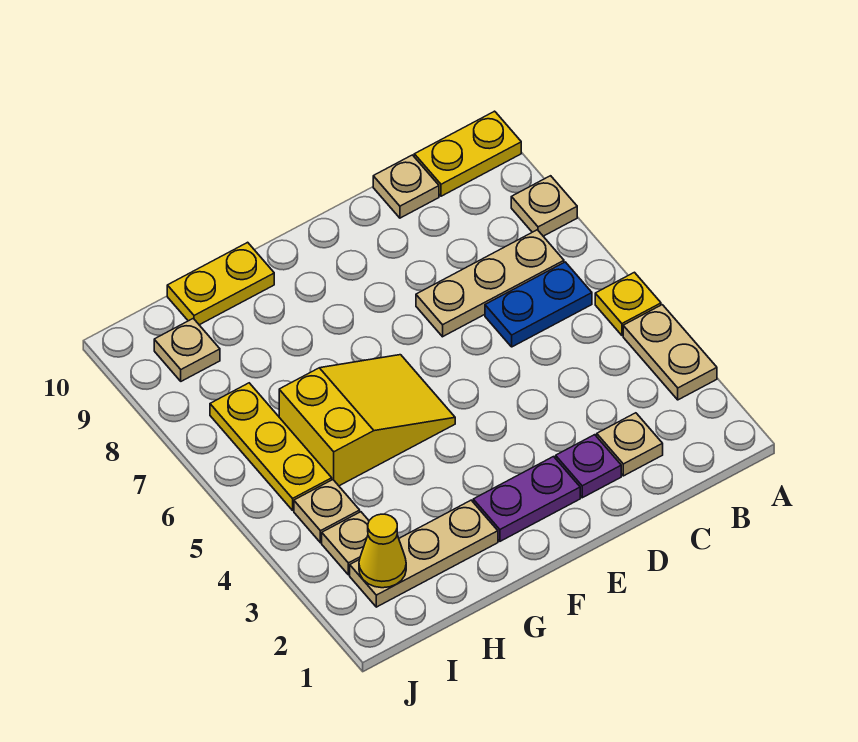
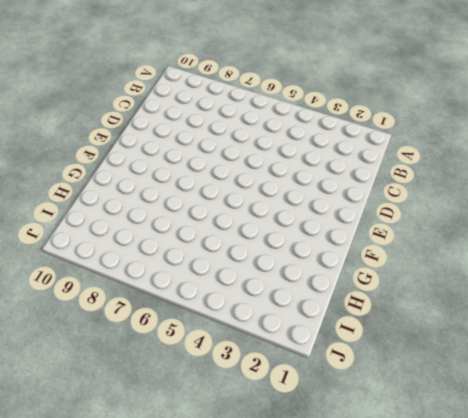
none -> tan plate A3:A4 level 1
none -> yellow plate A5 level 1
none -> tan plate A8 level 1

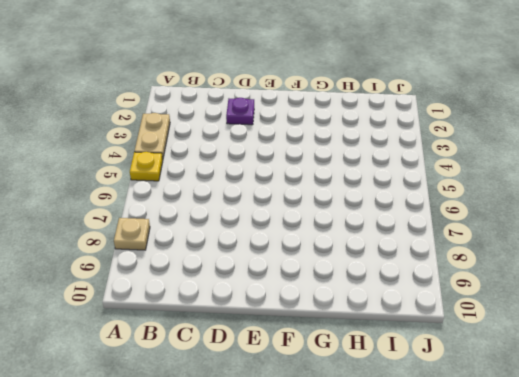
none -> yellow plate A10:B10 level 1
none -> blue plate B6:C6 level 1
none -> tan plate B7:D7 level 1

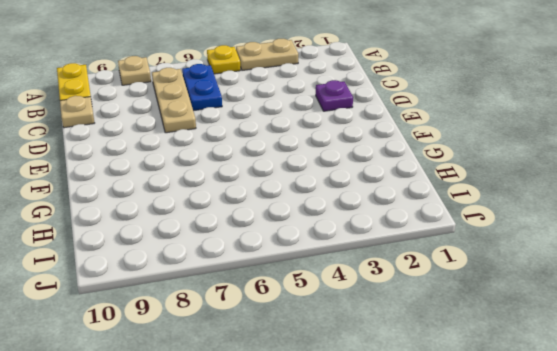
none -> tan plate C2 level 1
none -> purple plate E2:F2 level 1
none -> yellow slope F5:H6 level 1 top H

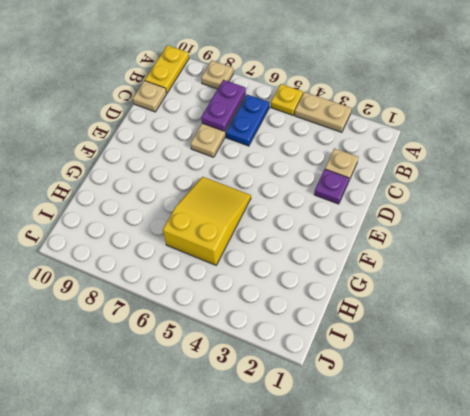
purple plate B7:C7 level 2 -> purple plate E2:F2 level 1
none -> tan plate G2:I2 level 1
none -> yellow plate G10:H10 level 1
none -> tan plate I3 level 1

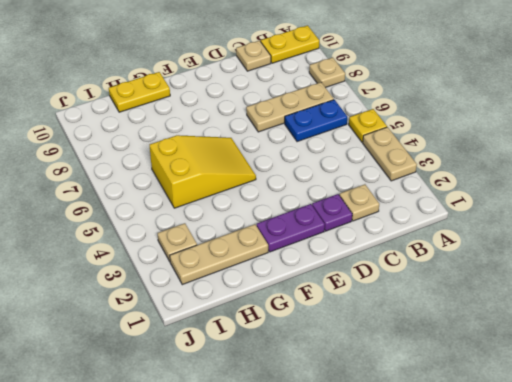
none -> tan plate I4 level 1
none -> yellow plate I5:I7 level 1
none -> tan plate I9 level 1

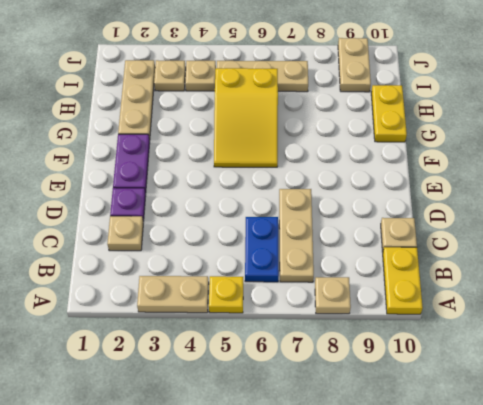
tan plate I5:I7 level 1 -> yellow plate I5:I7 level 1
tan plate I9:J9 level 1 -> tan plate I9 level 1
none -> yellow cone I2 level 2

